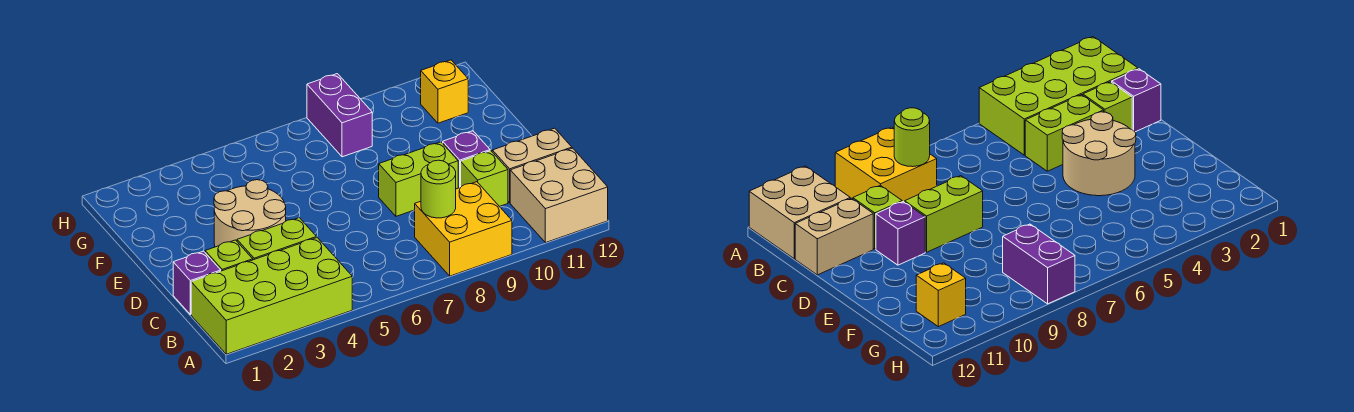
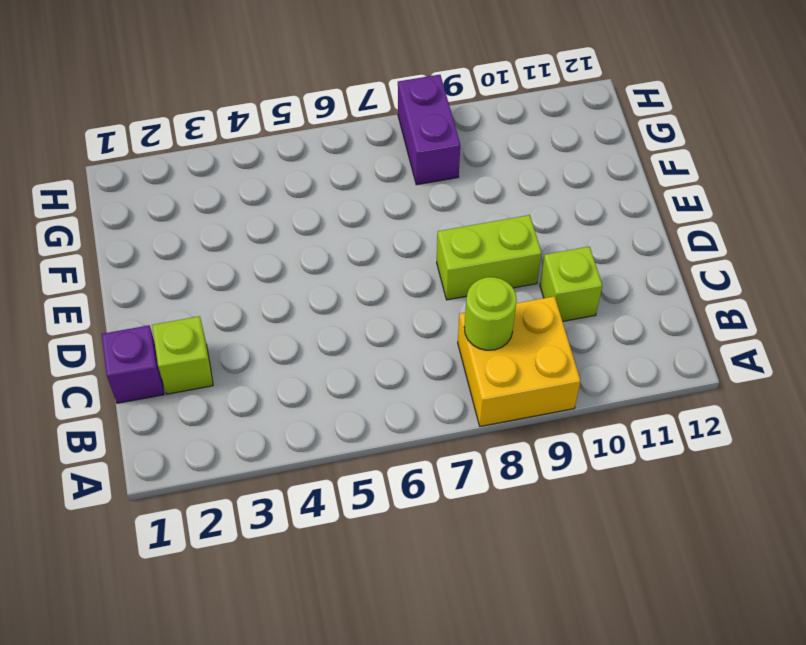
none -> lime brick A1:B4 level 1
none -> tan brick A11:B12 level 1
none -> lime brick C3:C4 level 1

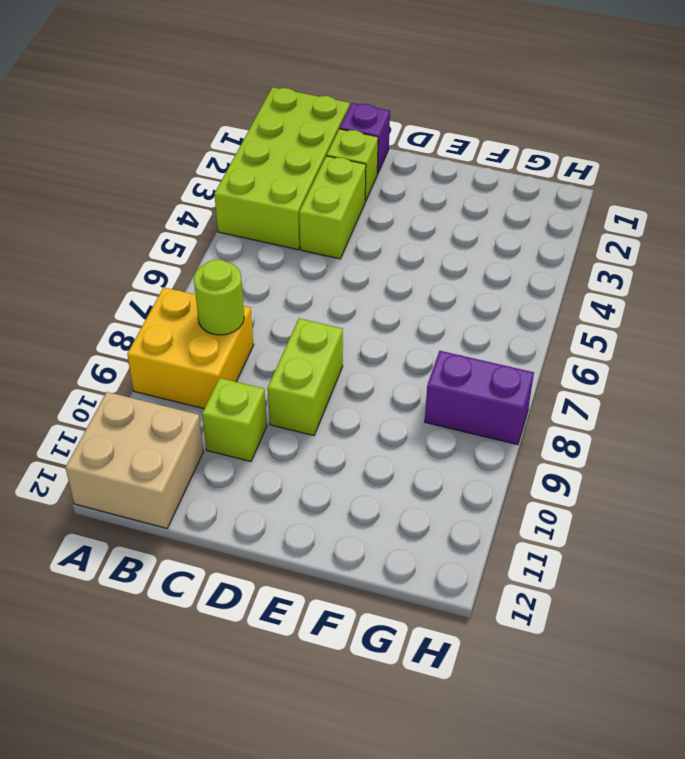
none -> tan brick C11:C12 level 1
none -> tan round brick D3:E4 level 1
none -> purple brick D10 level 1

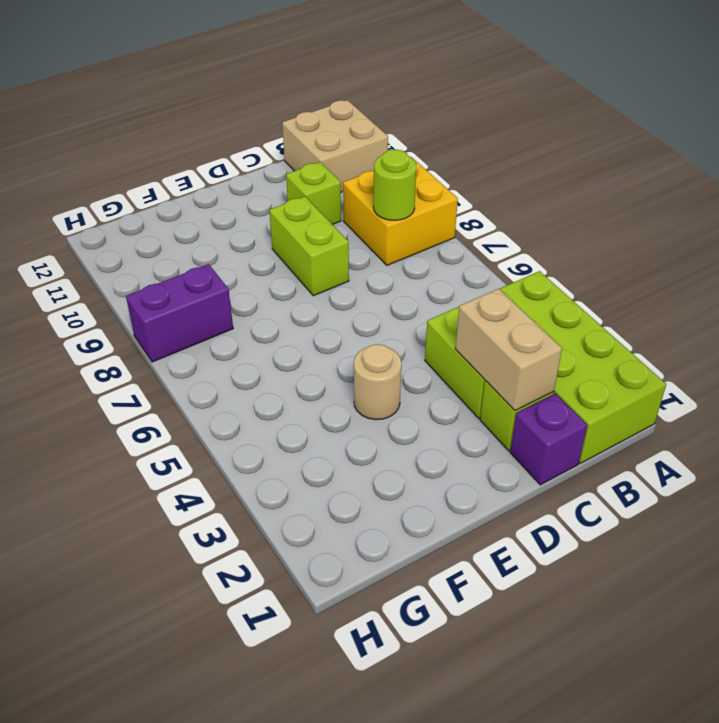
tan brick C2:C3 level 2 -> tan brick C11:C12 level 1
tan round brick E4 level 1 -> tan round brick D3:E4 level 1
none -> purple brick D10 level 1
none -> yellow brick G11 level 1

